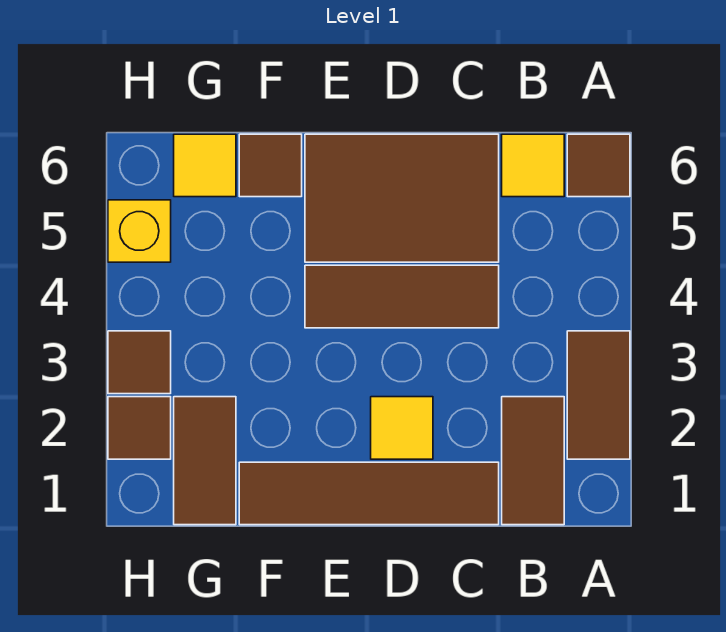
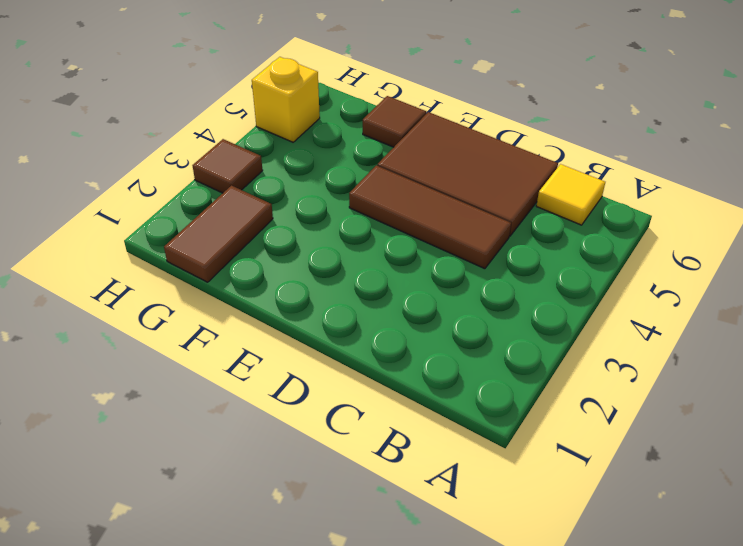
none -> brown tile A2:A3 level 1
none -> brown tile A6 level 1
none -> brown tile B1:B2 level 1

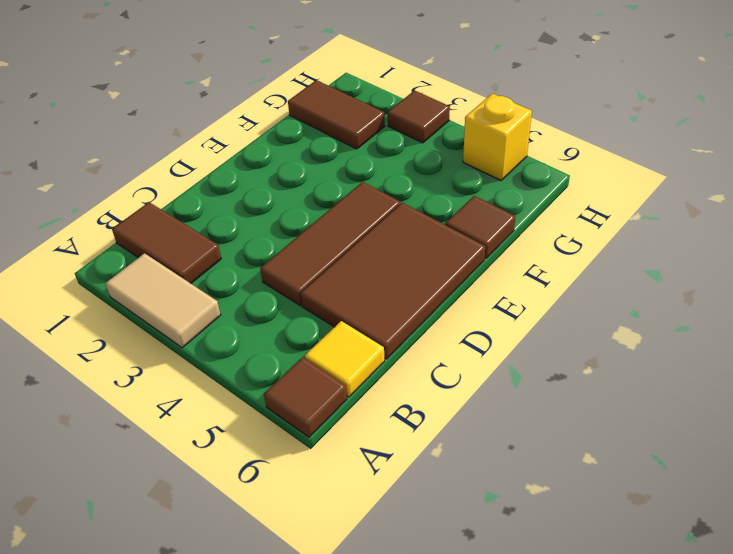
tan tile A2:A3 level 1 -> brown tile A2:A3 level 1
none -> brown tile C1:F1 level 1
none -> yellow tile D2 level 1
none -> yellow tile G6 level 1

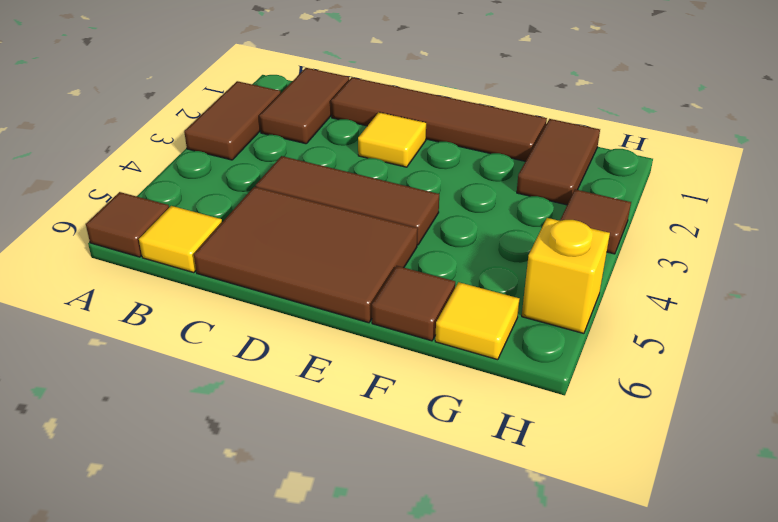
none -> brown tile H2 level 1

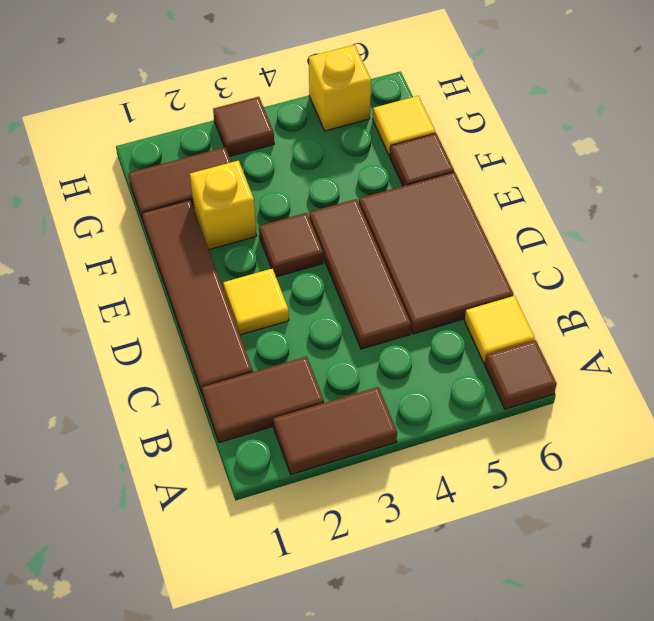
brown tile E3 level 1 -> brown tile H2 level 1
yellow brick F2 level 1 -> none

